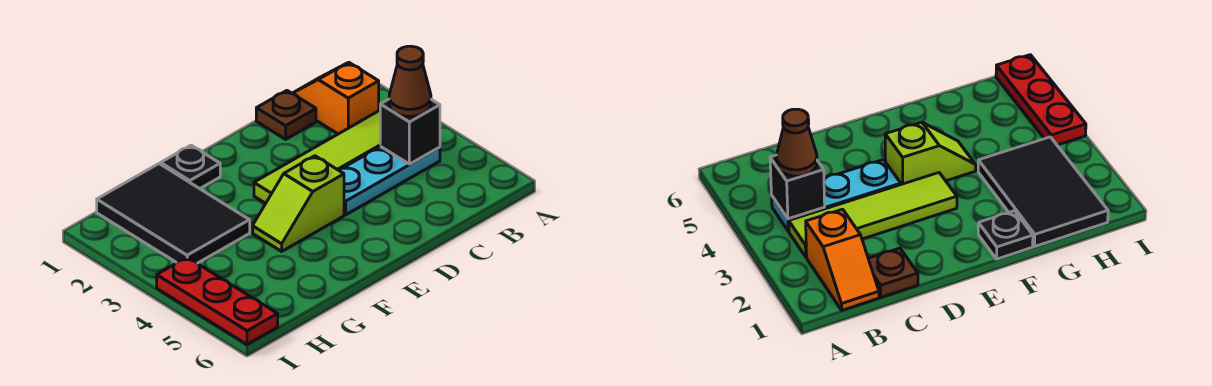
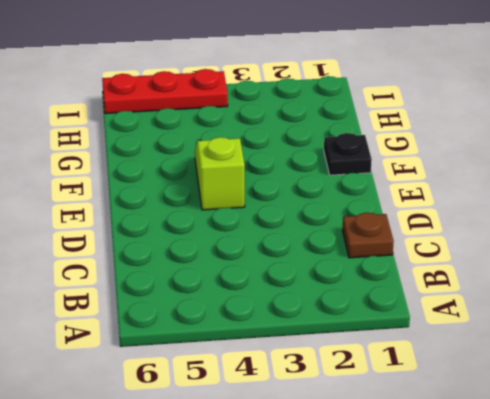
none -> orange slope B1:B2 level 1 top 2
none -> lime tile B3:E3 level 1

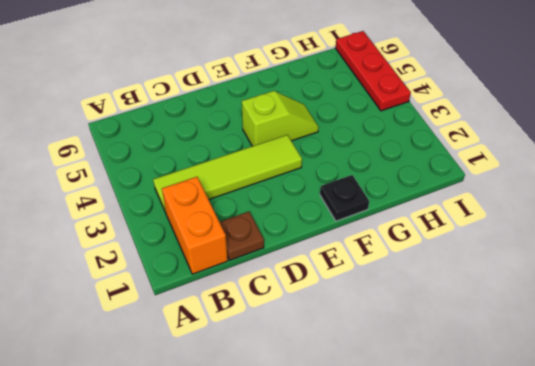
orange brick B1:B2 level 1 -> orange slope B1:B2 level 1 top 2
none -> cyan plate B4:D4 level 1
none -> black tile G1:H3 level 1

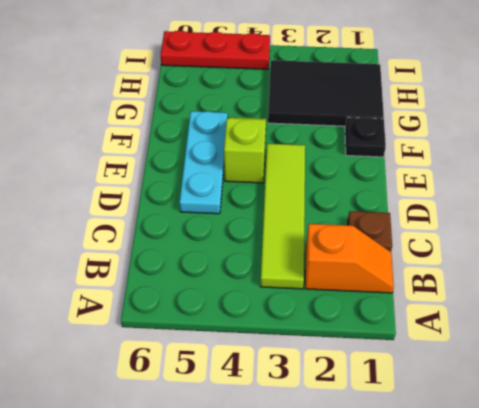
cyan plate D5:F5 level 1 -> cyan plate B4:D4 level 1
none -> black brick B4 level 2
none -> brown cone B4 level 3

